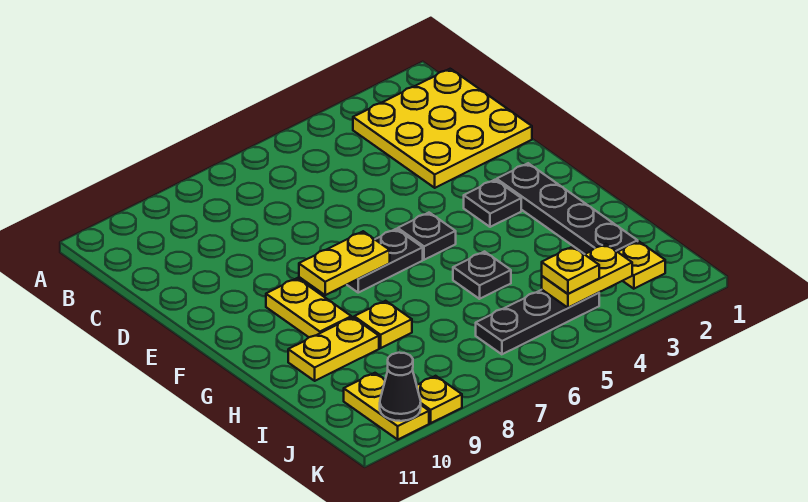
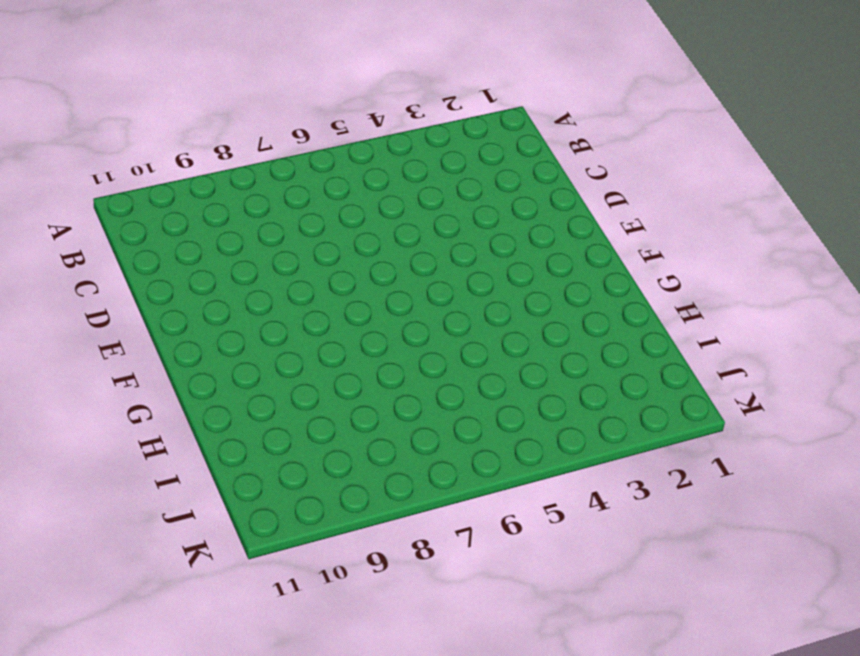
none -> yellow plate B1:D3 level 1
none -> black plate F2:I2 level 1
none -> black plate F3 level 1

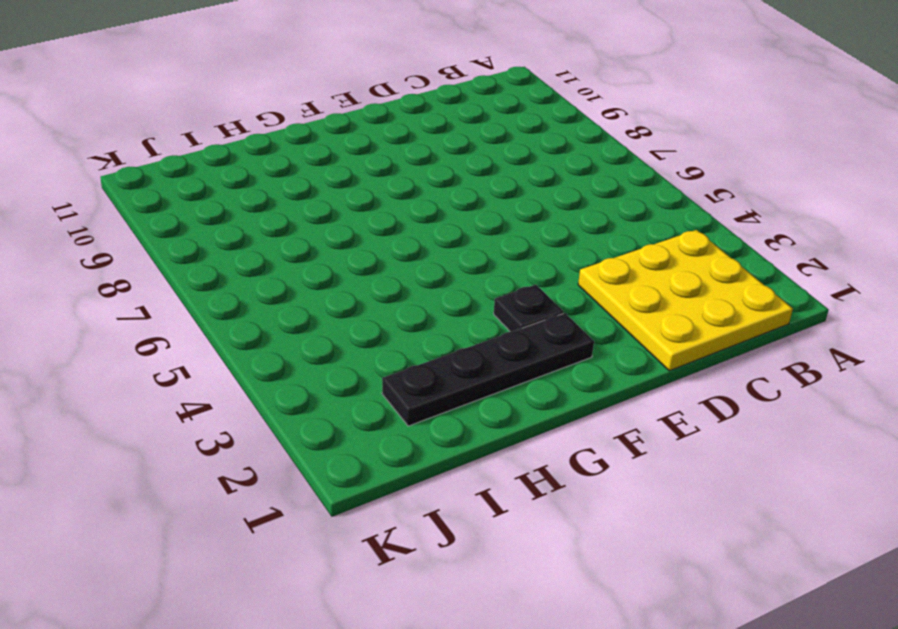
none -> black plate F5 level 1
none -> black plate F6:F7 level 1
none -> yellow plate F9:G9 level 1

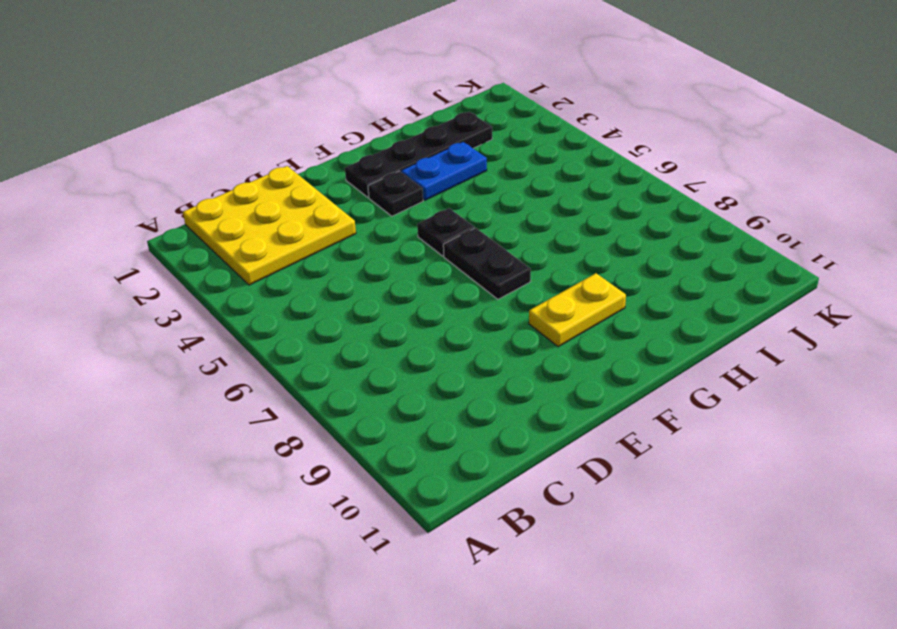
blue plate G3:H3 level 1 -> none
none -> black plate H5 level 1
none -> yellow plate H8 level 1
none -> yellow plate H9:H10 level 1

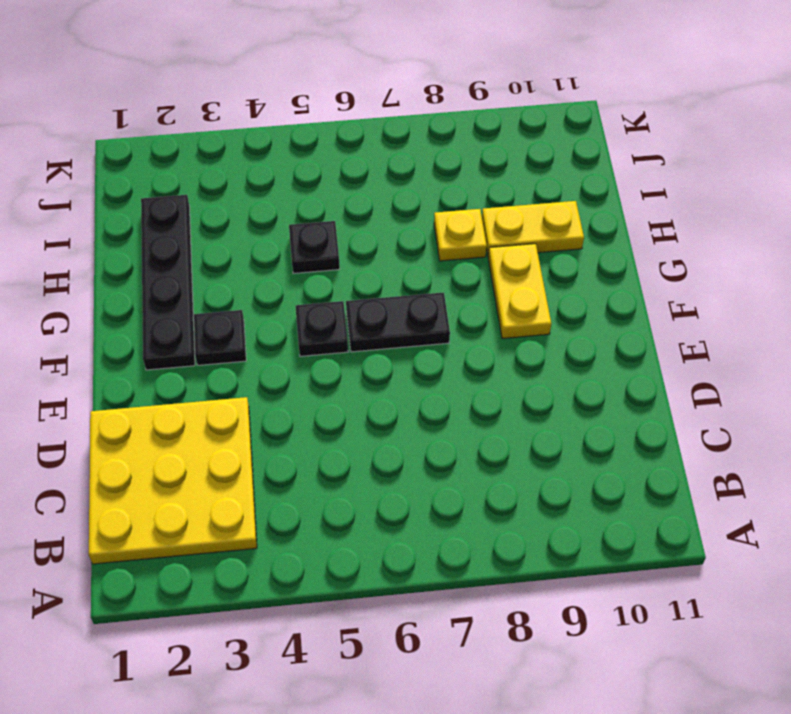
none -> yellow plate J2 level 1
none -> black plate J4:J6 level 1
none -> yellow plate J10:K10 level 1

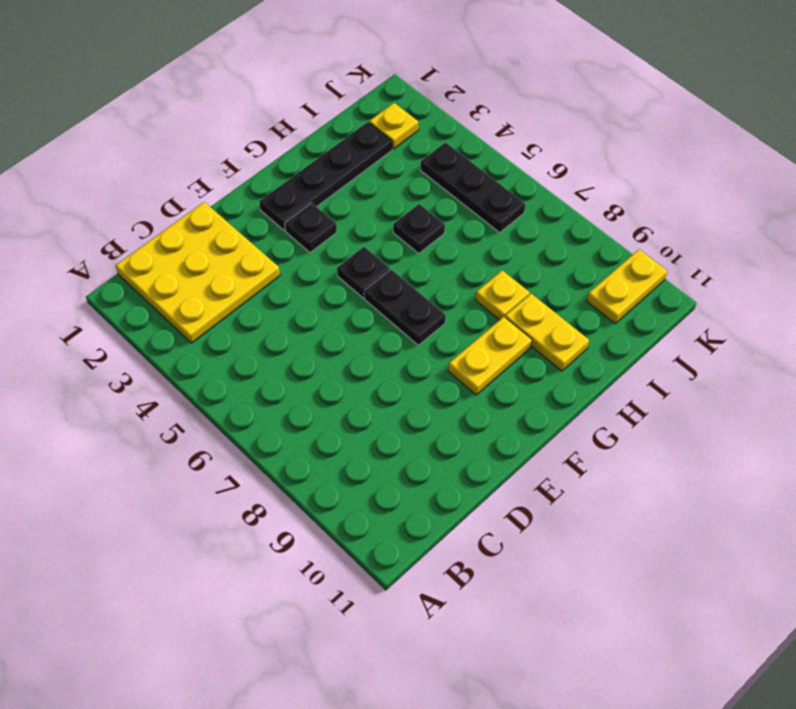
none -> yellow plate K9 level 1
none -> yellow plate F7:F8 level 2
none -> yellow plate J3:J4 level 2

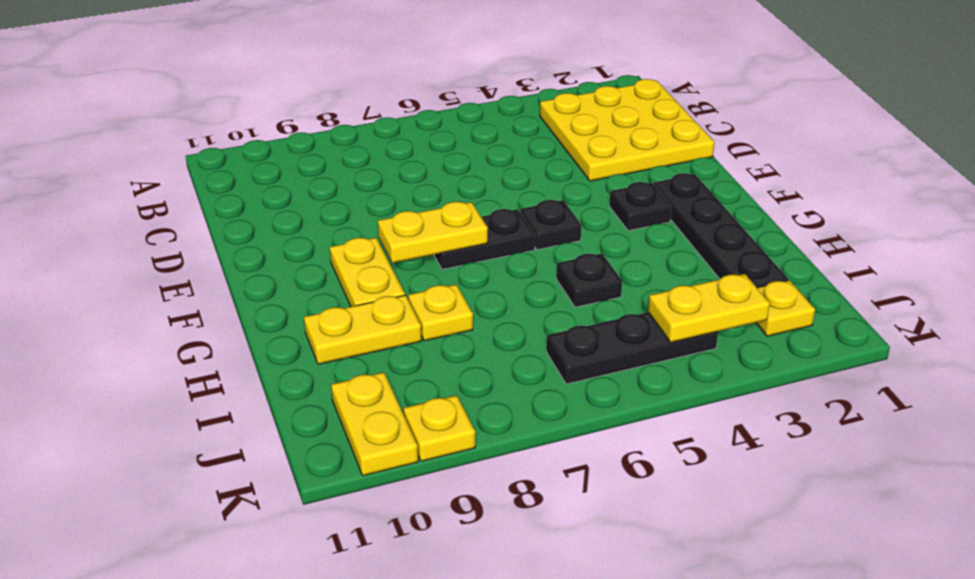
none -> black cone K10 level 2
none -> yellow plate J4 level 3

